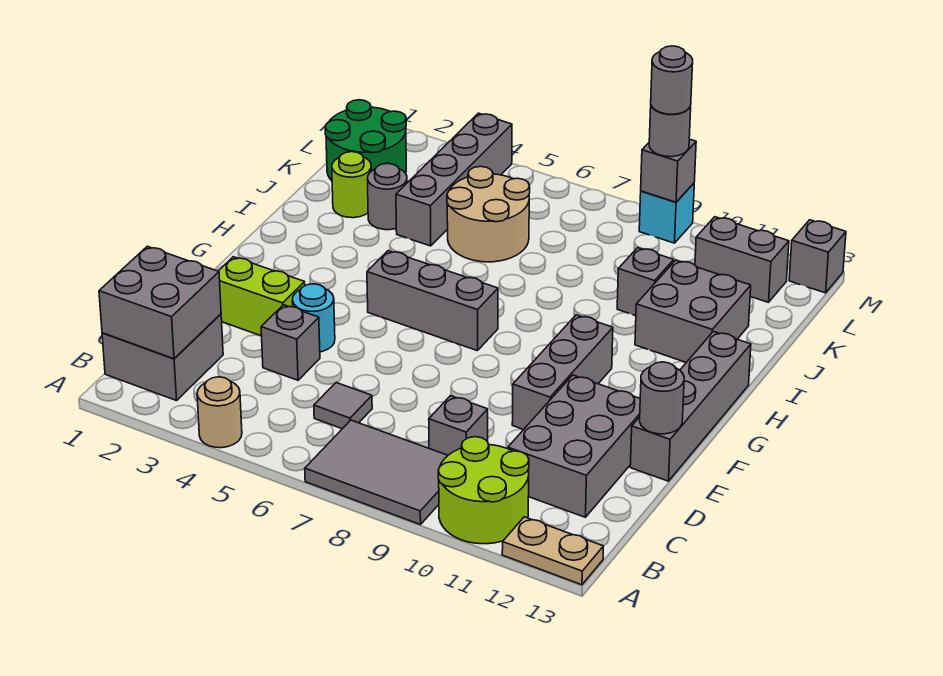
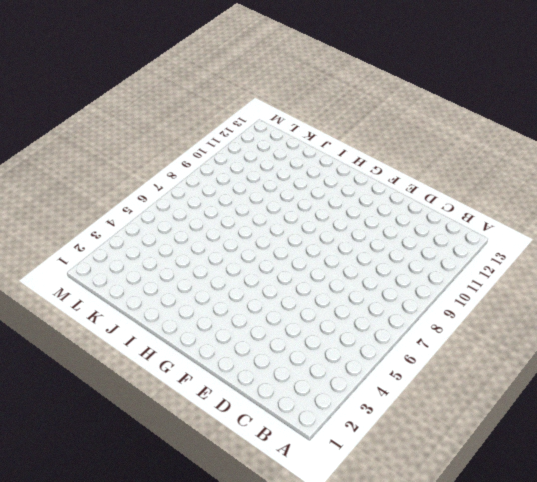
none -> tan round brick A4 level 1
none -> grey tile A7:B9 level 1
none -> lime round brick A10:B11 level 1

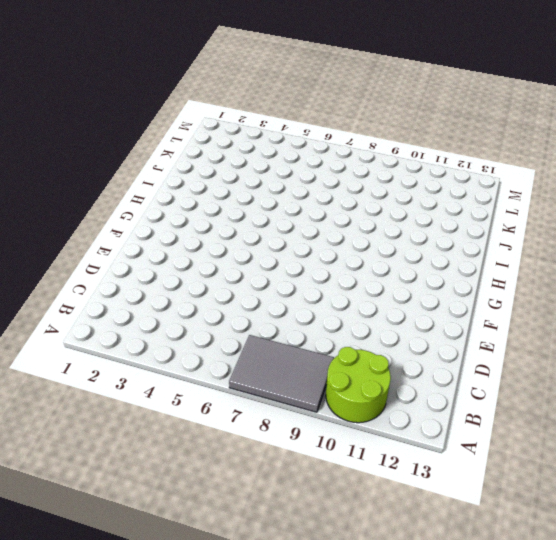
none -> tan round brick A4 level 1
none -> tan plate A12:A13 level 1
none -> grey brick B1:C2 level 1

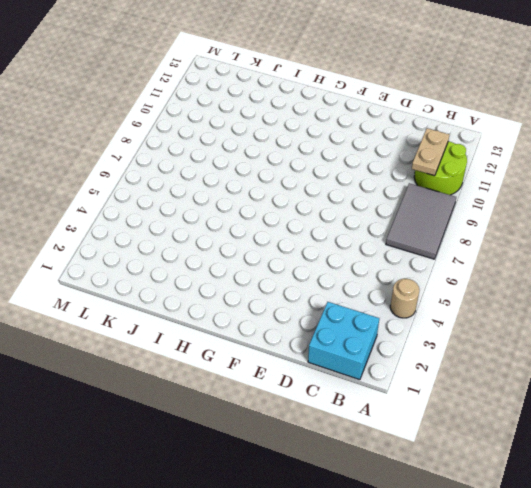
cyan brick B1:C2 level 1 -> grey brick B1:C2 level 1
tan plate B10:B11 level 2 -> tan plate A12:A13 level 1
none -> grey tile C6 level 1
none -> grey brick C9 level 1
none -> grey brick C11:E12 level 1

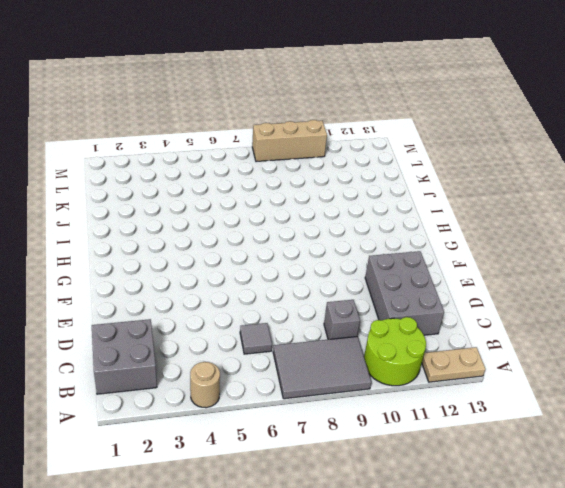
tan brick M8:M10 level 1 -> cyan brick M9 level 1
none -> grey brick D4 level 1
none -> lime brick E2:E3 level 1
none -> cyan round brick E4 level 1

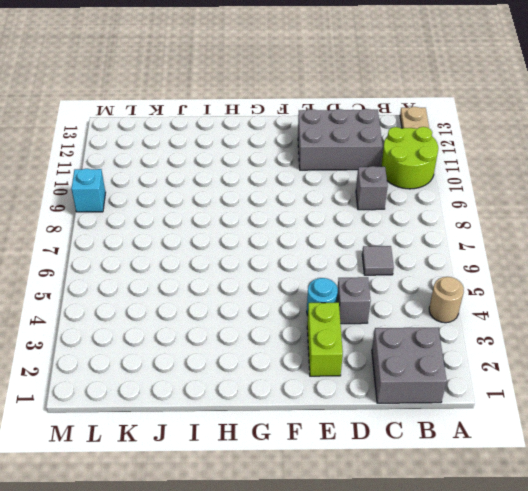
none -> grey tile A7:B9 level 1
none -> grey brick E10:G10 level 1
none -> grey brick E13:H13 level 1

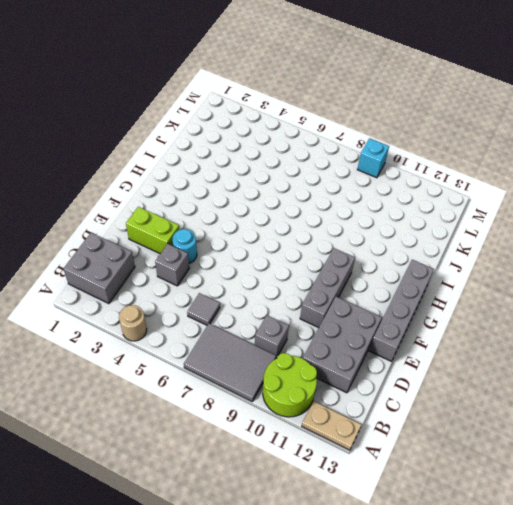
none -> grey brick G5:G7 level 1
none -> grey brick I11:J12 level 1
none -> lime round brick J2 level 1

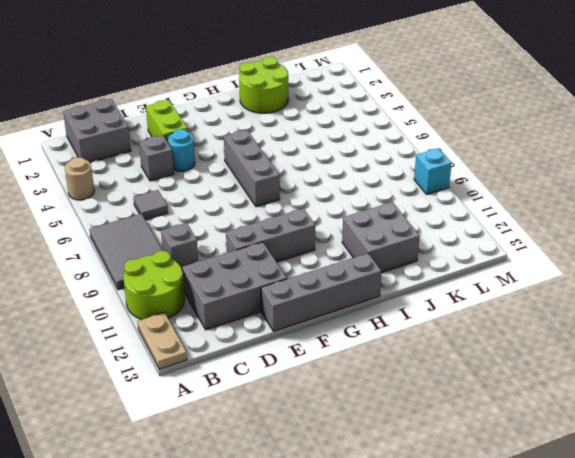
lime round brick I1:J2 level 1 -> lime round brick J2 level 1
none -> grey round brick J3 level 1
none -> grey brick J4:M4 level 1
none -> tan round brick J5:K6 level 1

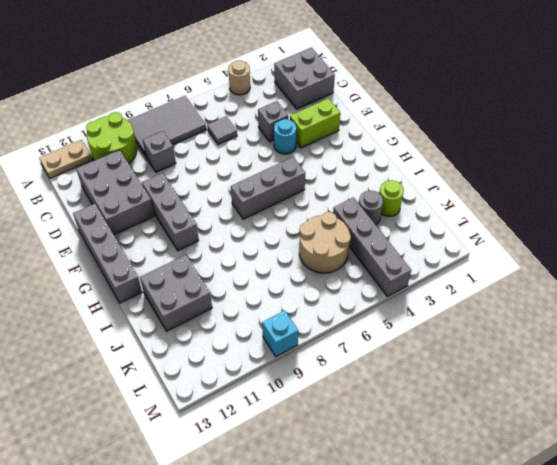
none -> grey brick J10 level 1
none -> green round brick K1:L2 level 1
none -> grey brick L11:L12 level 1

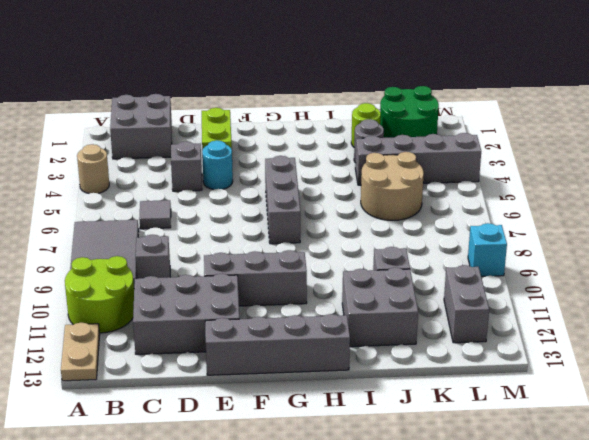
none -> grey brick M13 level 1
none -> grey brick B1:C2 level 2
none -> grey round brick E13 level 2

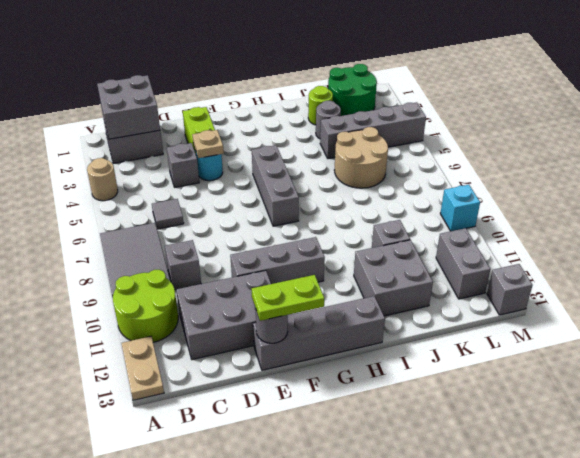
tan plate E4 level 2 -> none
lime plate E13:F13 level 3 -> none
none -> grey brick M9 level 2
none -> grey round brick M9 level 3
none -> grey round brick M9 level 4

